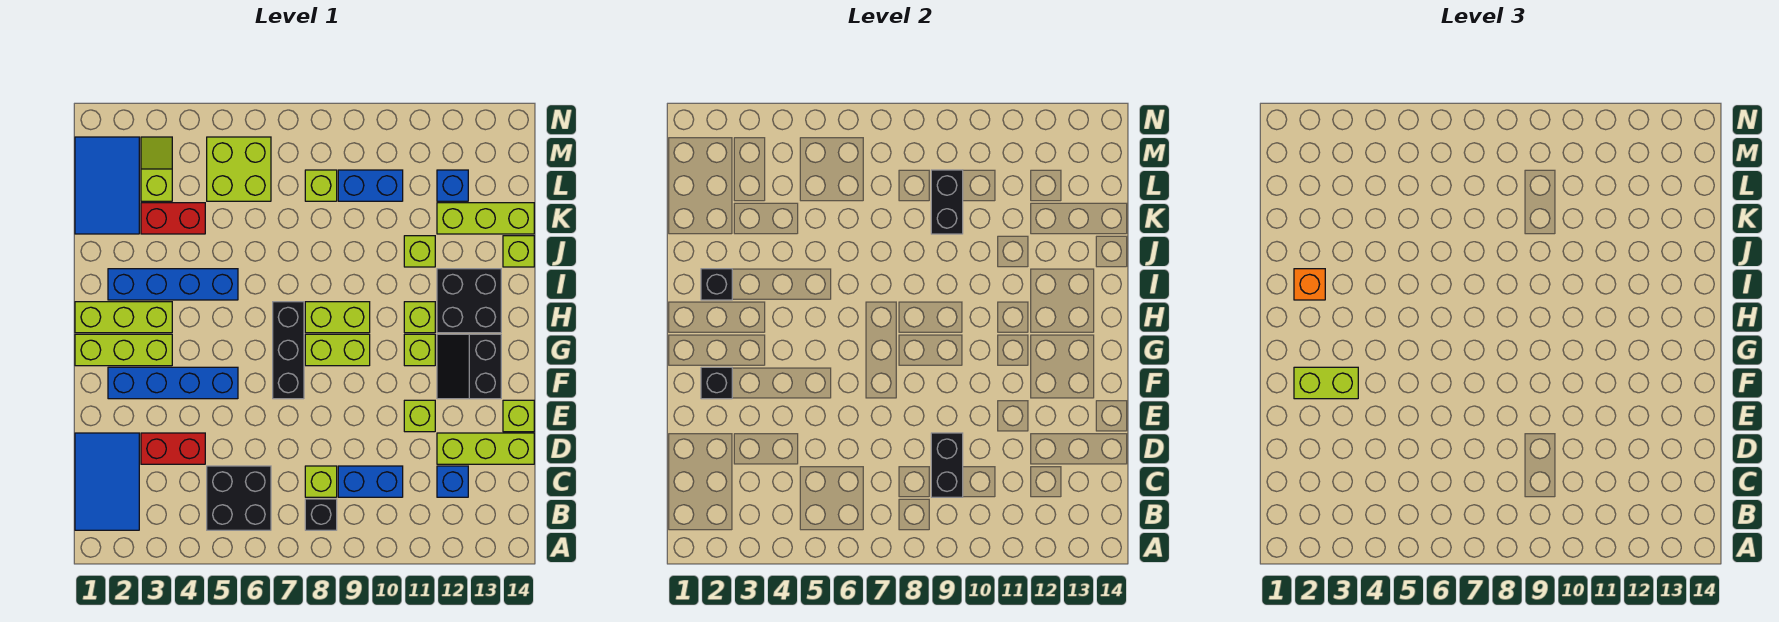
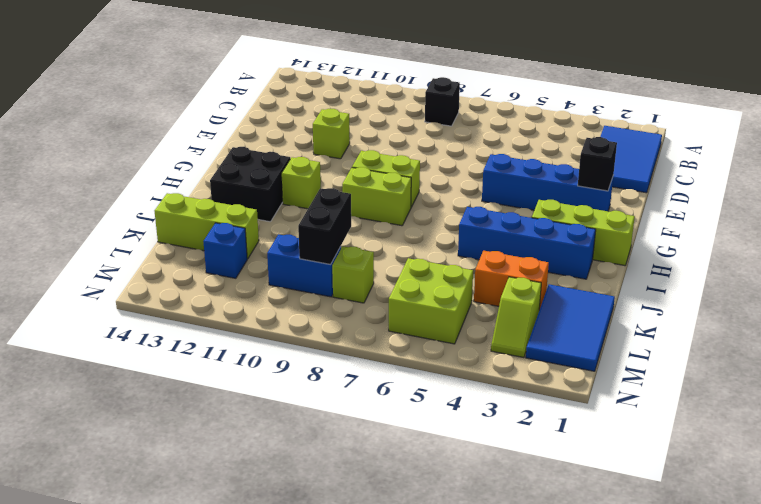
orange brick K3:K4 level 1 -> red brick K3:K4 level 1
none -> black brick B5:C6 level 1
none -> lime brick C8 level 1
none -> blue brick C9:C10 level 1
none -> blue brick C12 level 1

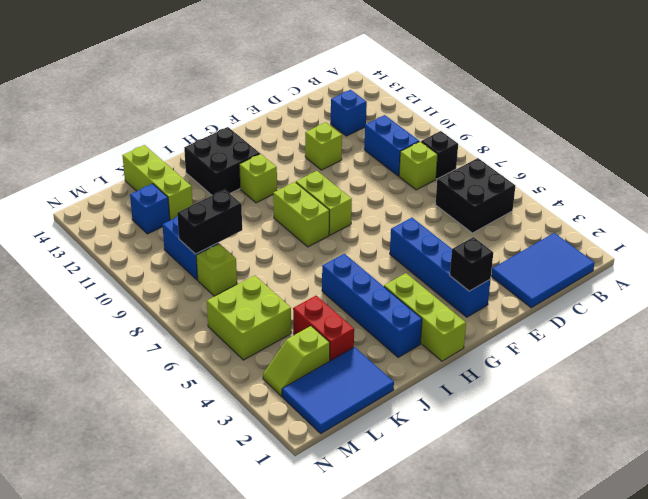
none -> red brick D3:D4 level 1
none -> lime brick D12:D14 level 1
none -> lime brick E14 level 1
none -> black brick F7:H7 level 1

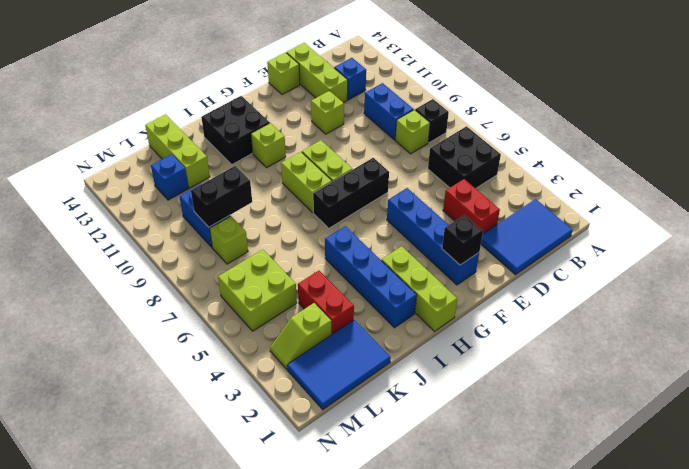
none -> black slope F12:G13 level 1 top 13
none -> lime brick G1:G3 level 1
none -> lime brick G11 level 1
none -> lime brick J11 level 1

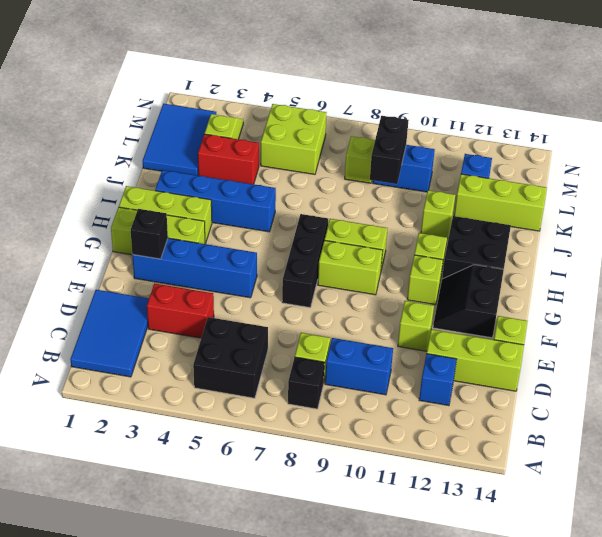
none -> lime brick J14 level 1
none -> black brick C9:D9 level 2
none -> black brick I2 level 2
none -> lime brick F2:F3 level 3

